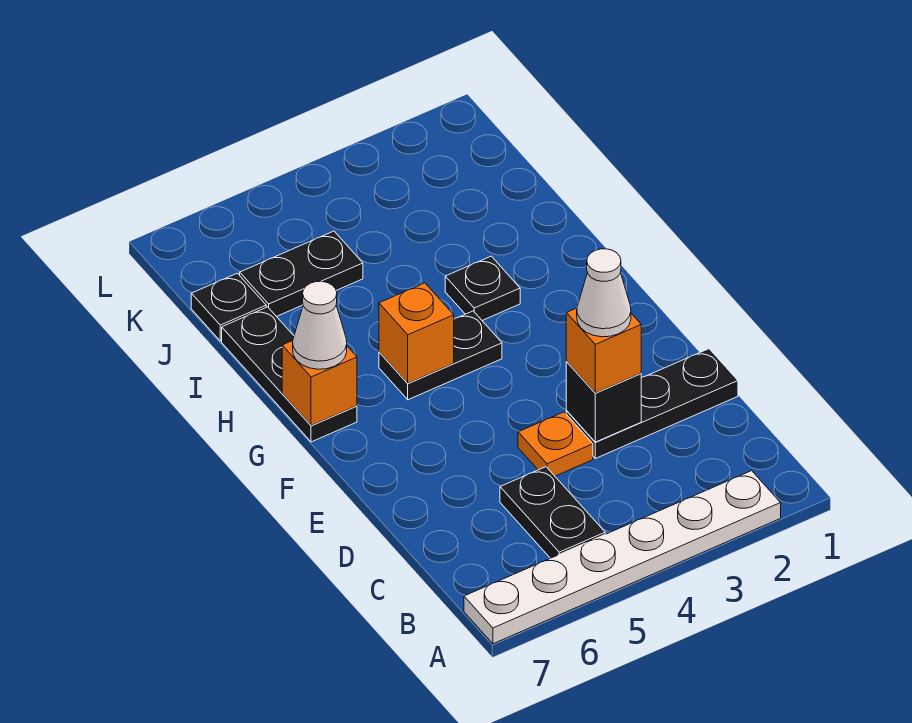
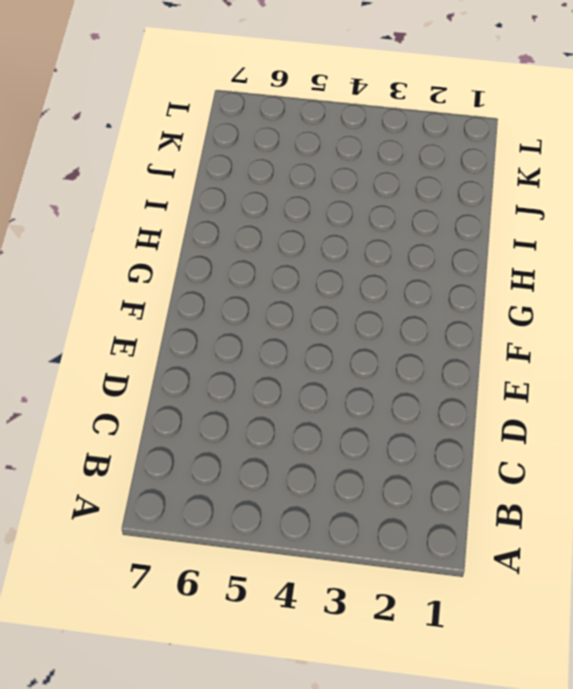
none -> white plate A2:A7 level 1
none -> black plate B5:C5 level 1
none -> black plate D1:D3 level 1

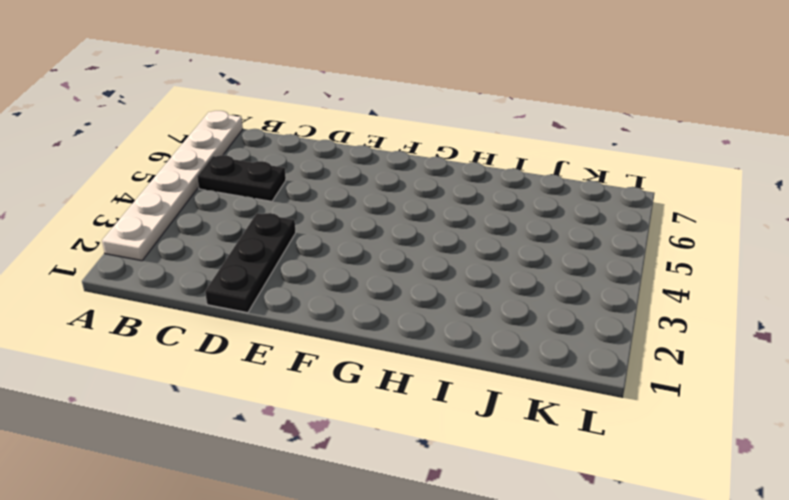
none -> orange plate D4 level 1
none -> black plate G4:G5 level 1
none -> black plate G7:I7 level 1

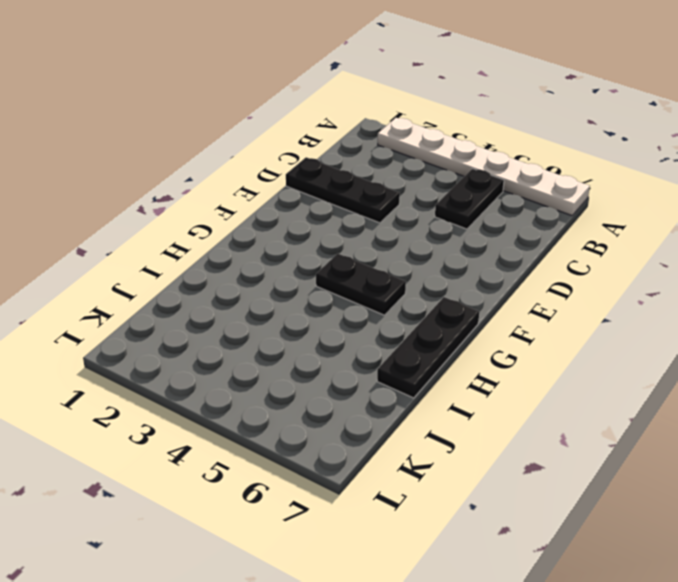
none -> orange plate D4 level 1
none -> black plate H3 level 1
none -> black plate J5:J6 level 1

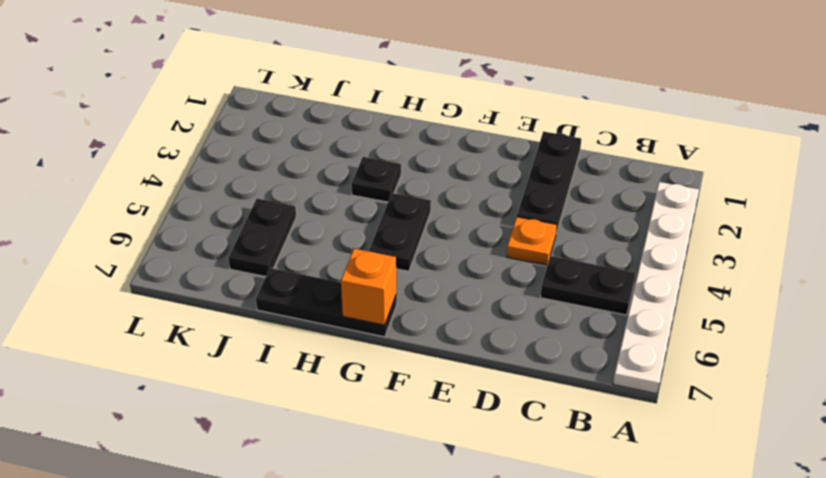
none -> black plate J7 level 1
none -> black brick D3 level 2
none -> orange brick G5 level 2

